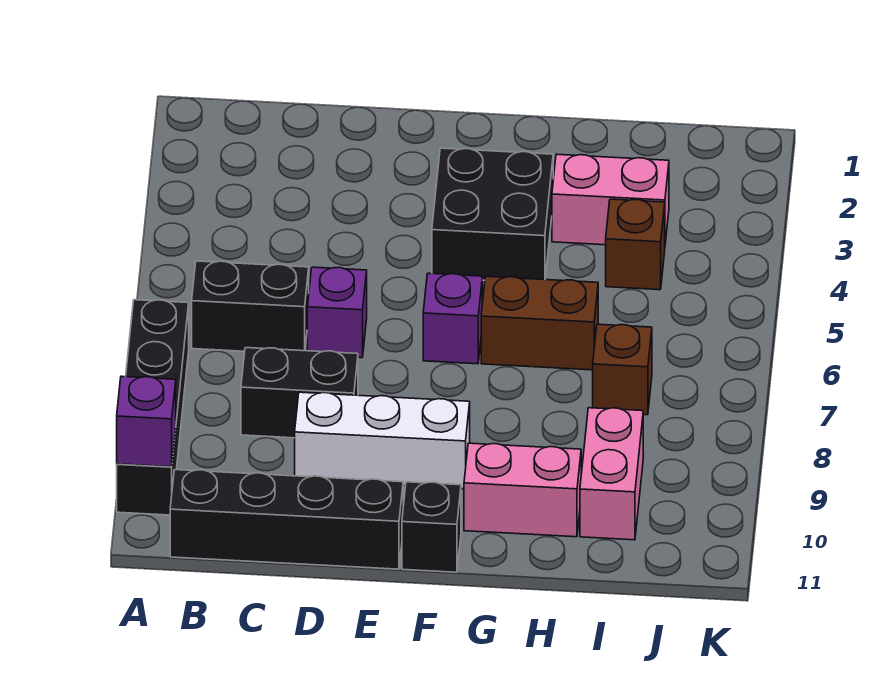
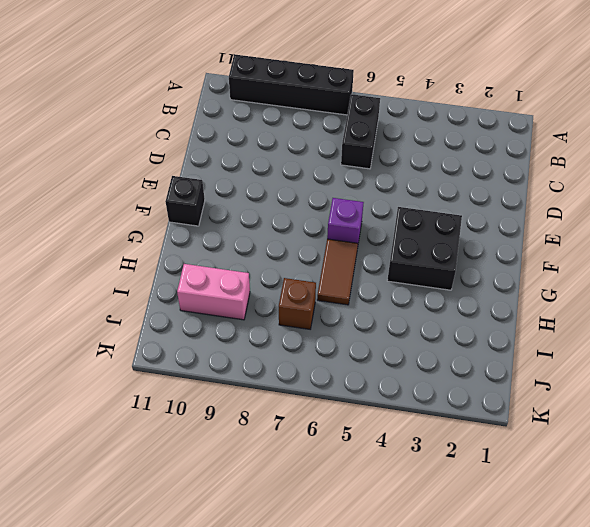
brown tile G6:H6 level 1 -> brown brick G6:H6 level 1
none -> black brick B11:E11 level 1
none -> black brick C8:D8 level 1
none -> purple brick D6 level 1

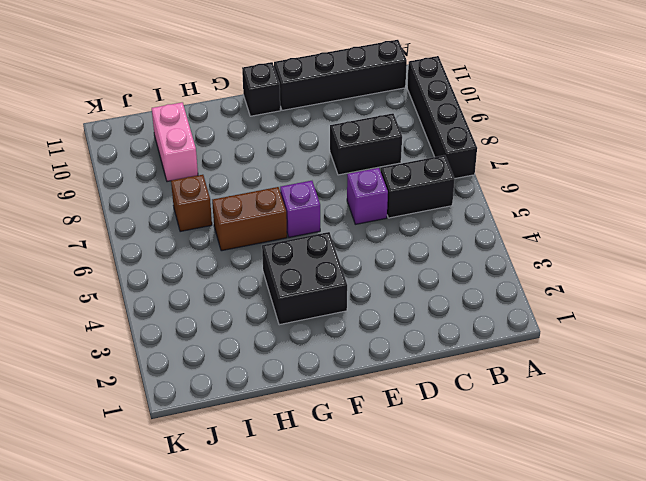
none -> white brick D9:F9 level 1
none -> pink brick G10:H10 level 1
none -> pink brick H3:I3 level 1

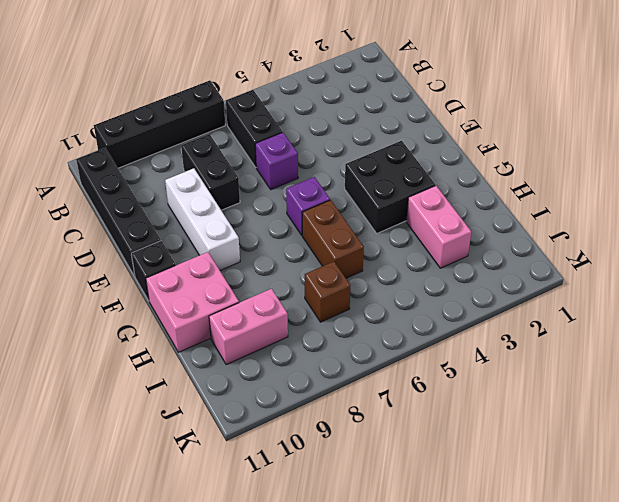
pink brick G10:H11 level 1 -> pink brick G10:H10 level 1
none -> brown brick I4 level 1
none -> purple brick A10 level 2

